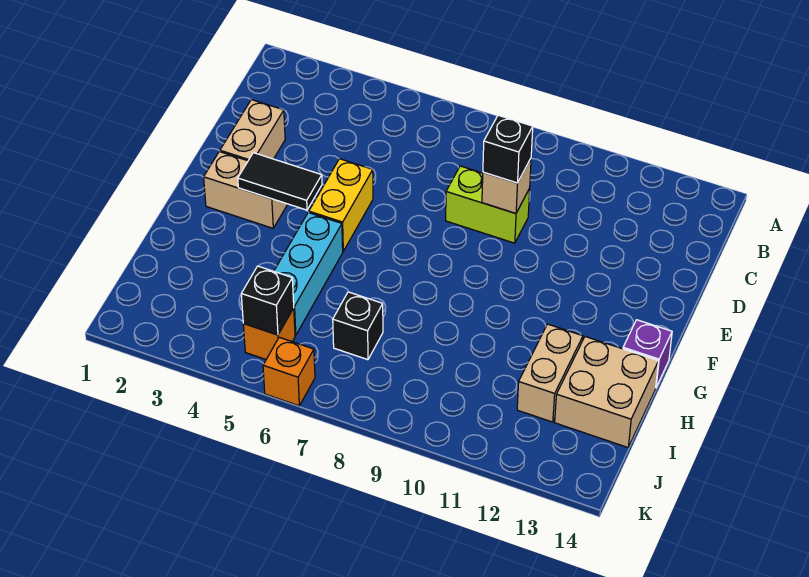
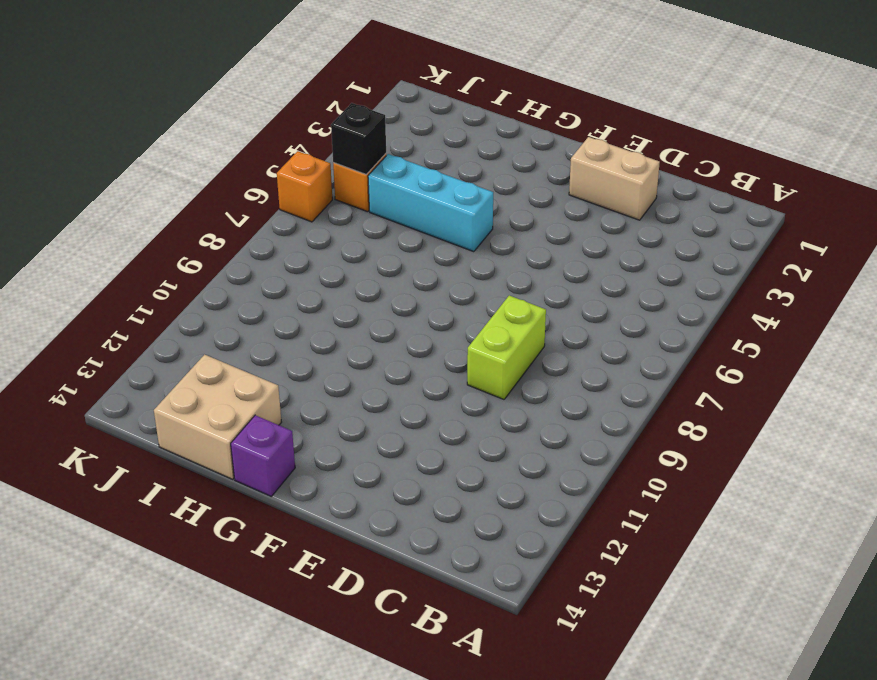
none -> yellow brick E5:F5 level 1
none -> tan brick F2:F3 level 1
none -> tan brick H12:I12 level 1

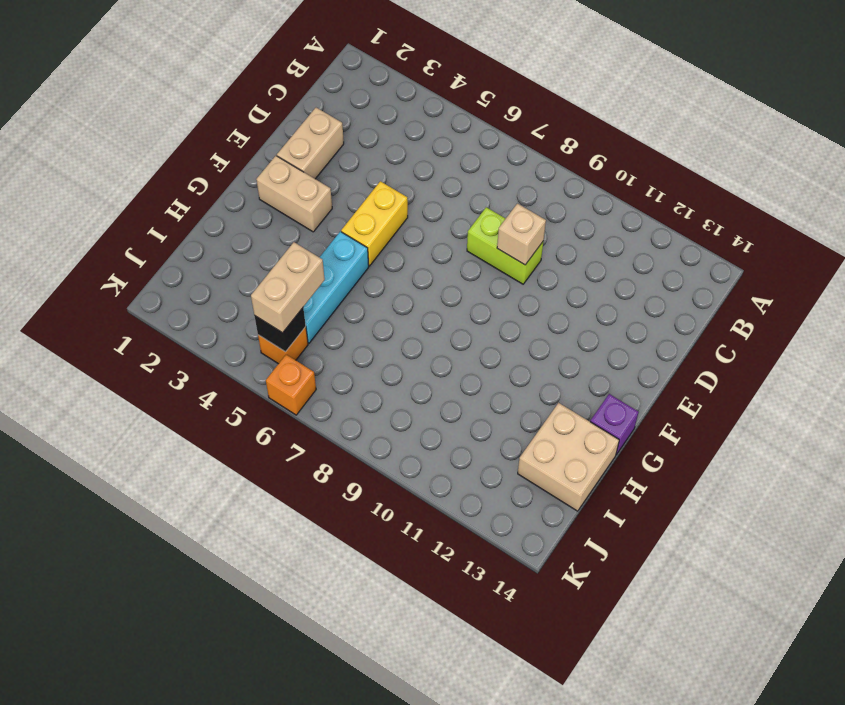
tan brick I5:J5 level 3 -> tan brick H12:I12 level 1
none -> black brick I7 level 1
none -> black tile F3:F4 level 2
none -> black brick D9 level 3

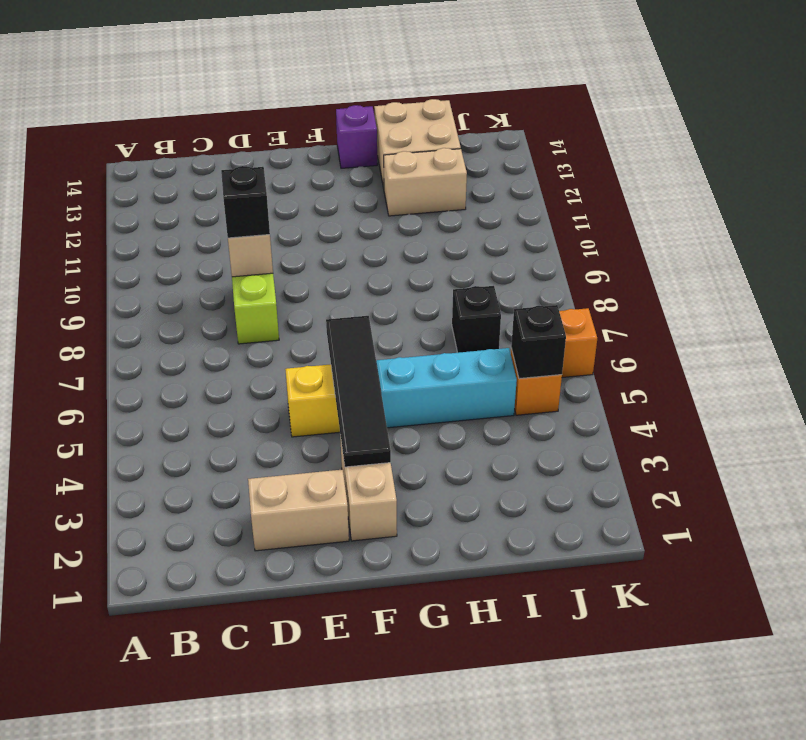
black tile F3:F6 level 2 -> black tile F3:F4 level 2

